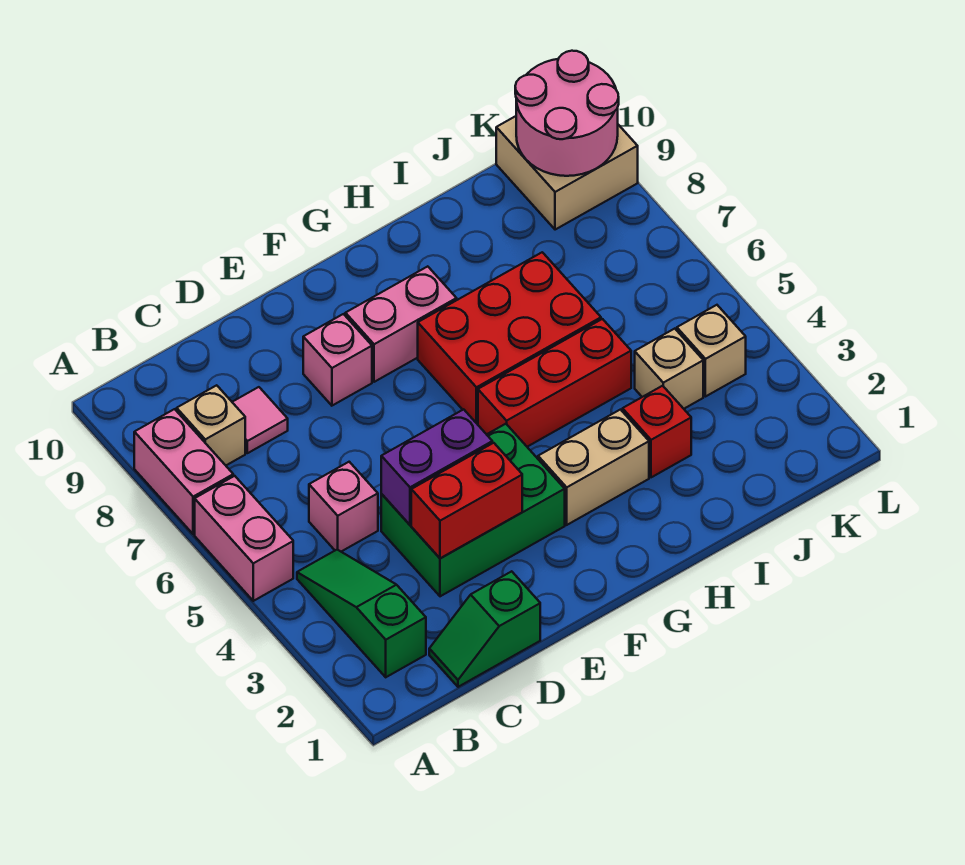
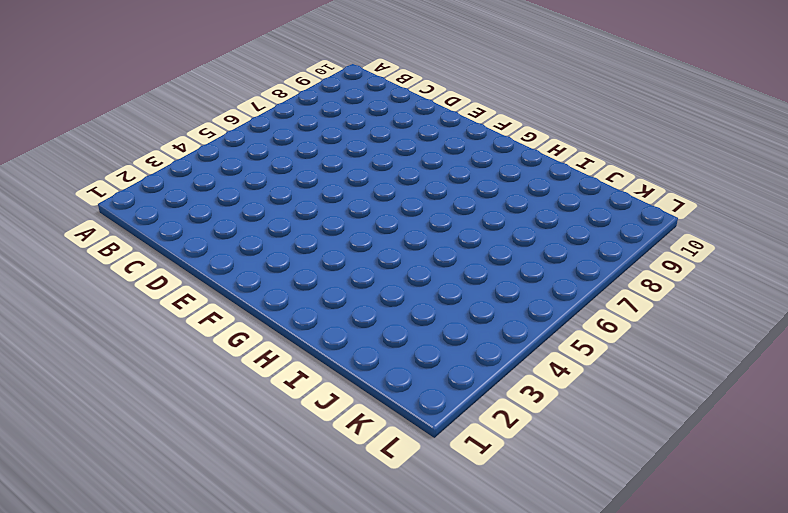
none -> pink brick A5:A6 level 1
none -> pink brick A7:A8 level 1
none -> green slope B2:B4 level 1 top 2

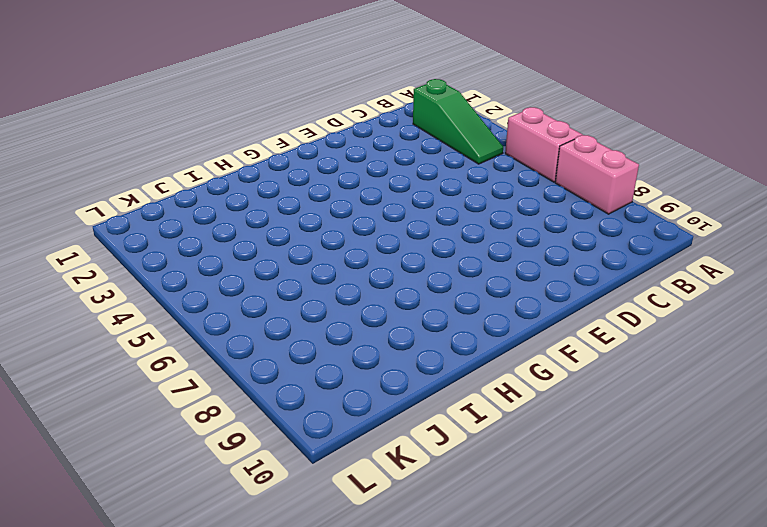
none -> tan brick B8 level 1
none -> green slope C1:D1 level 1 top D
none -> pink brick C5 level 1

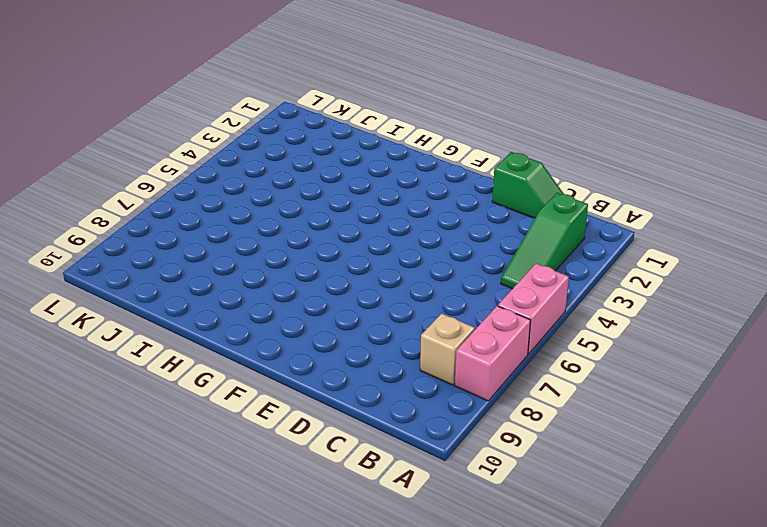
none -> pink brick C5 level 1
none -> pink tile C8 level 1
none -> green brick D3:F4 level 1

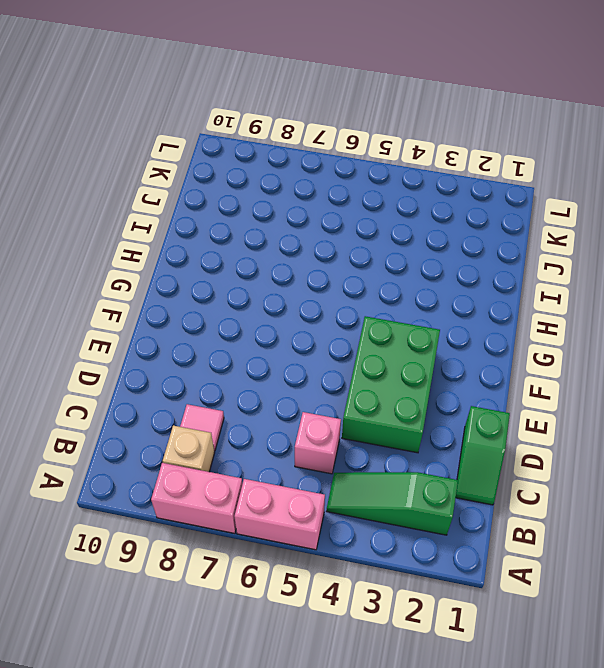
none -> pink brick E8 level 1
none -> pink brick F8:G8 level 1
none -> tan brick G3:H3 level 1

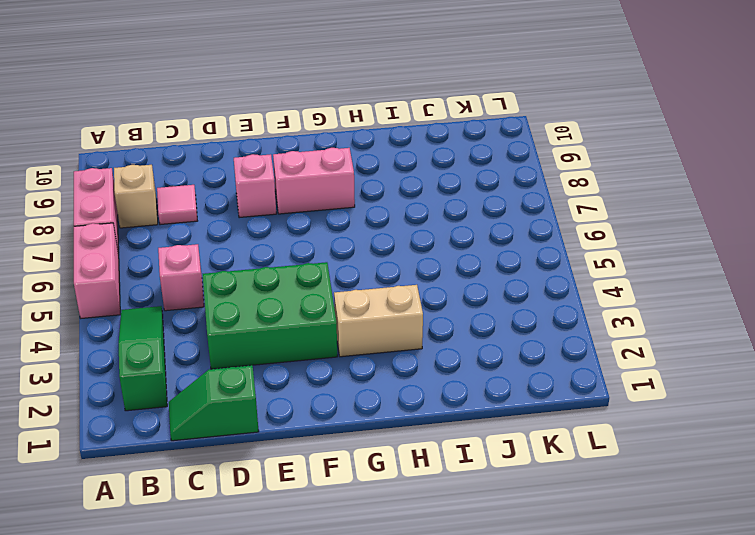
none -> red brick G5:I5 level 1
none -> red brick G6:I7 level 1
none -> red brick I3 level 1

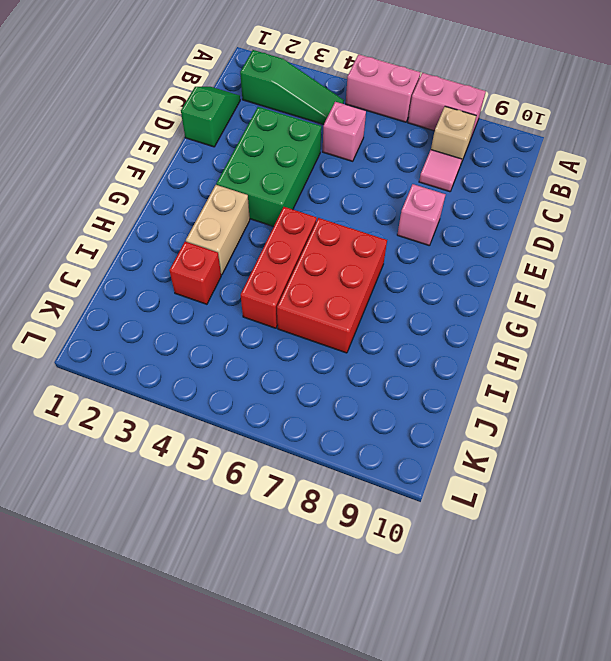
none -> pink brick F8:G8 level 1
none -> tan brick J4 level 1
none -> tan brick K4 level 1

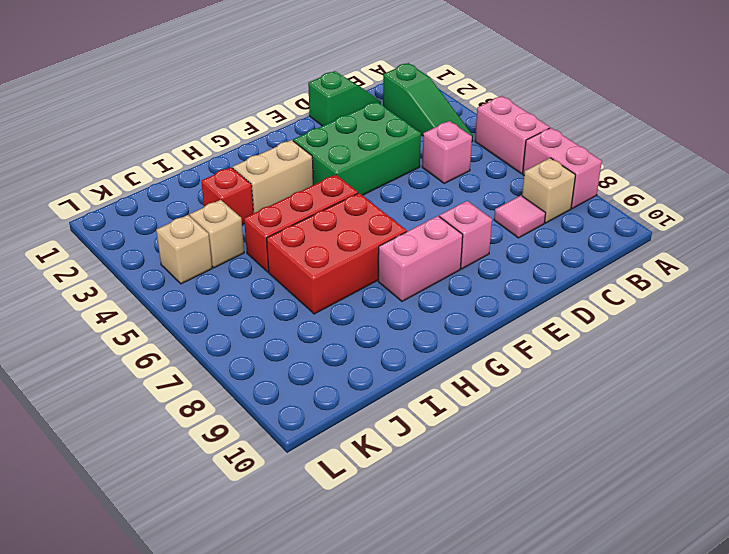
none -> tan brick K9:L10 level 1
none -> red brick D3:E3 level 2
none -> purple brick D4:E4 level 2

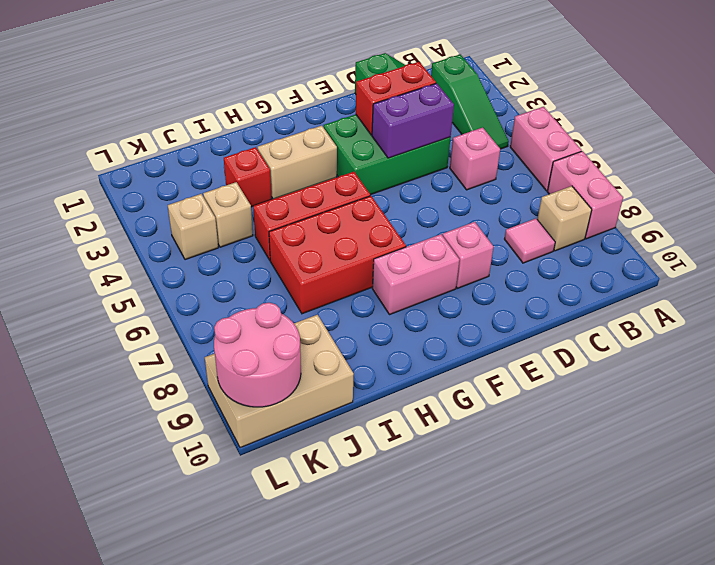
tan brick J9:L10 level 1 -> tan brick K9:L10 level 1

